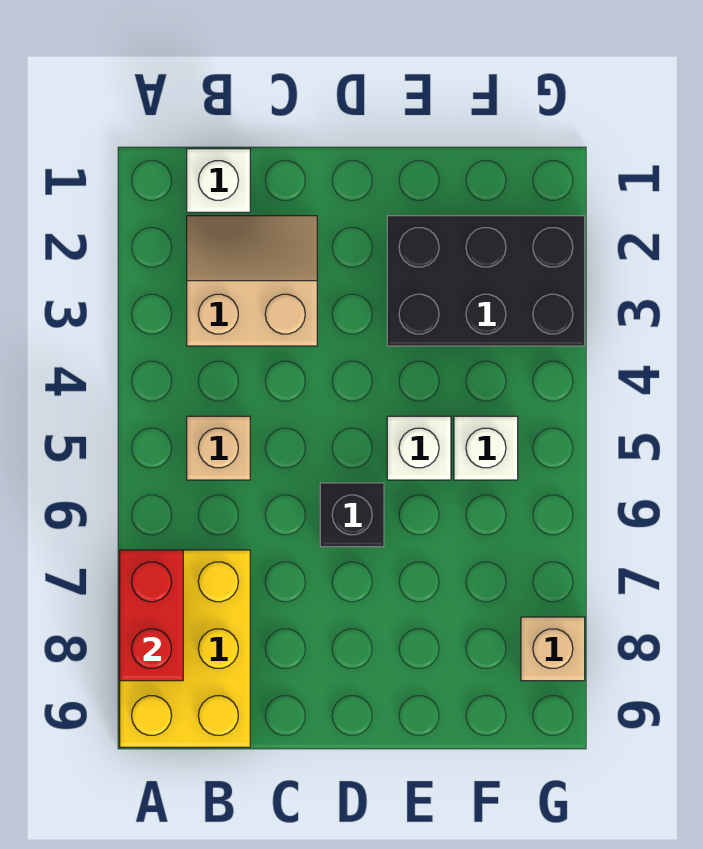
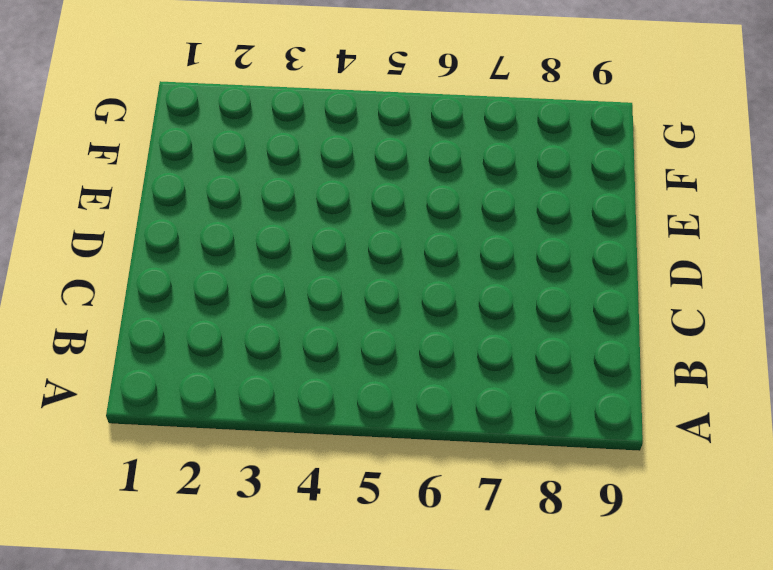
none -> yellow brick A7:B9 level 1
none -> white brick B1 level 1

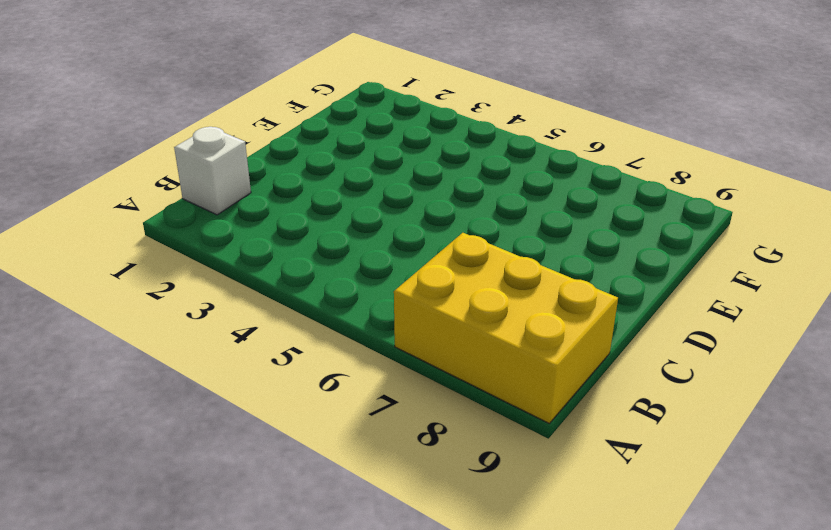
none -> tan slope B2:C3 level 1 top 3
none -> tan brick B5 level 1

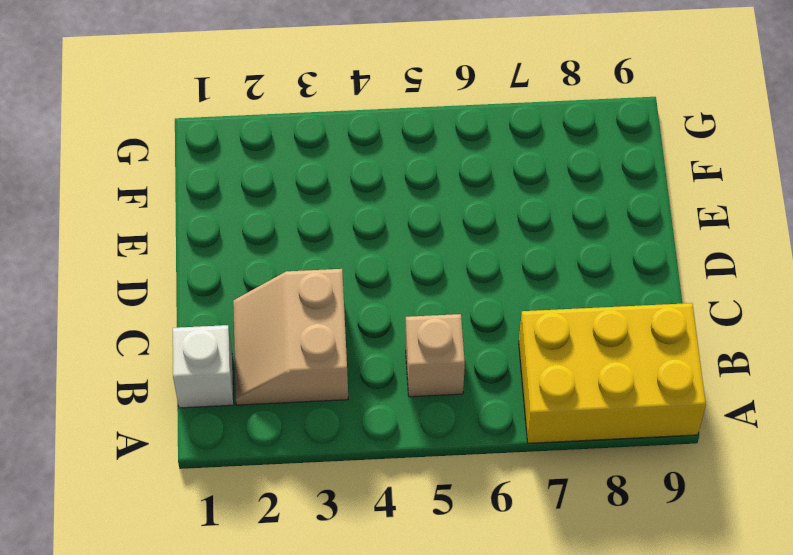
none -> black brick D6 level 1
none -> black brick E2:G3 level 1

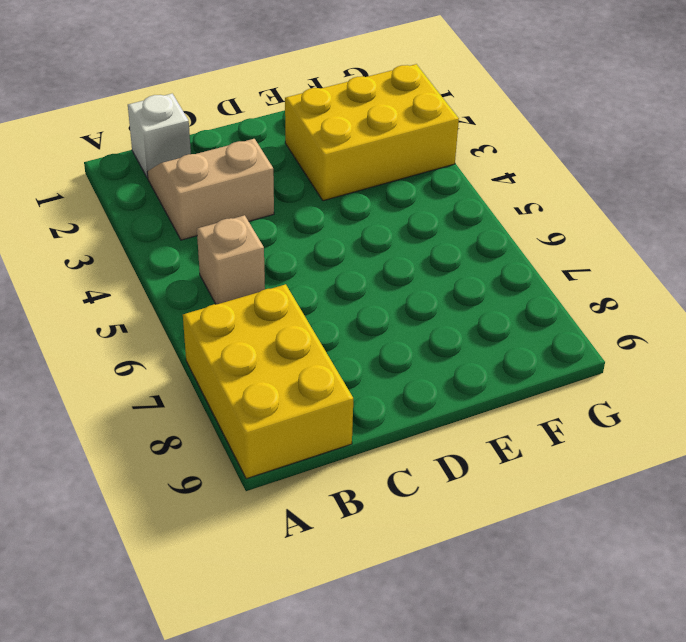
yellow brick E2:G3 level 1 -> black brick E2:G3 level 1
none -> black brick D6 level 1
none -> white brick E5 level 1

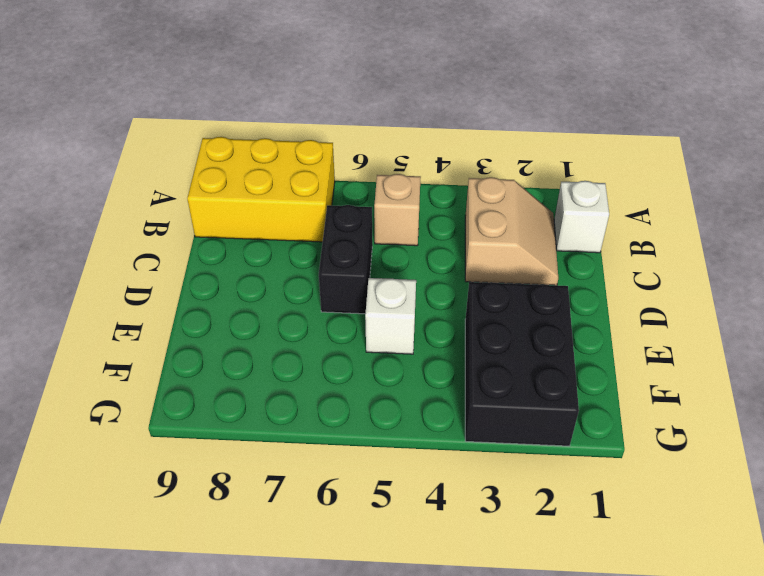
black brick C6:D6 level 1 -> black brick D6 level 1
none -> white brick F5 level 1
none -> tan brick G8 level 1

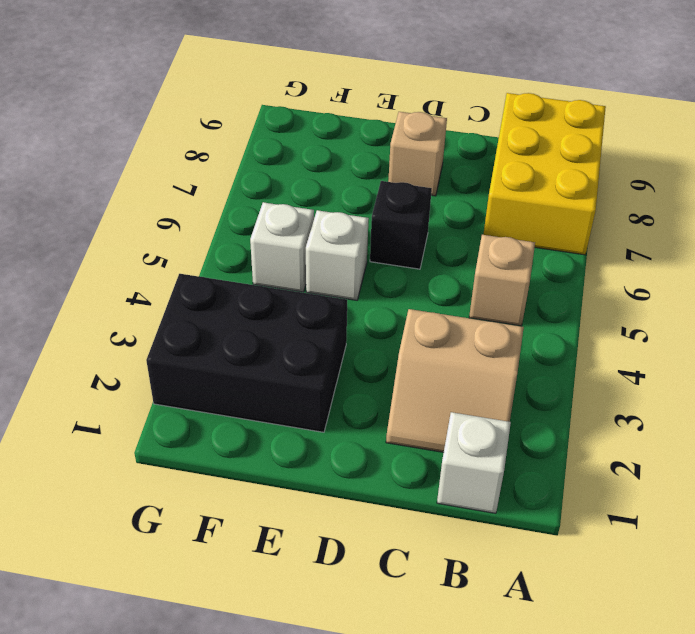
tan brick D8 level 1 -> tan brick G8 level 1
none -> red brick A7:A8 level 2

